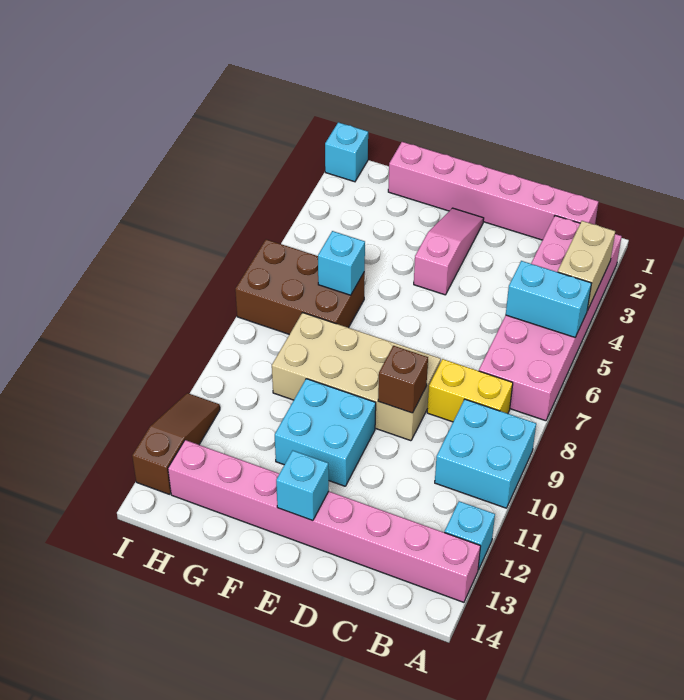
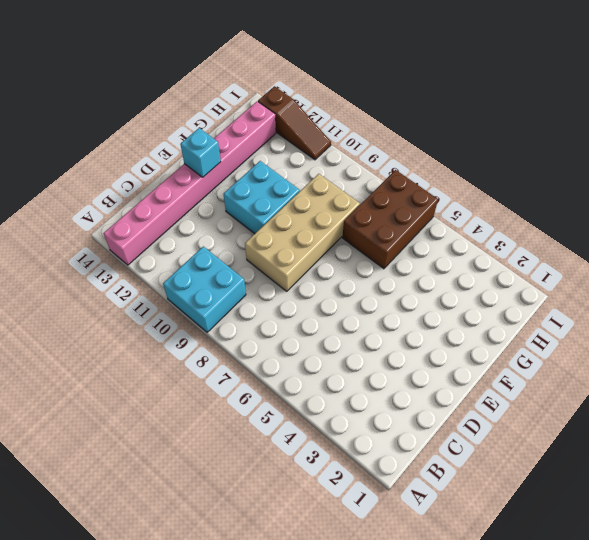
none -> pink brick A2:B7 level 1
none -> cyan brick A12 level 1
none -> pink brick B1:G1 level 1

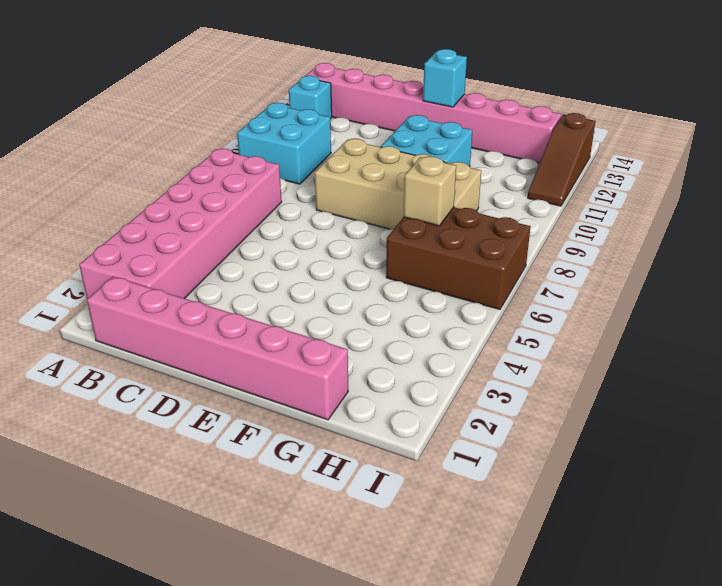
tan brick G7 level 2 -> none
none -> yellow brick B8:C8 level 1
none -> pink slope E2:E4 level 1 top 4
none -> cyan brick I1 level 1

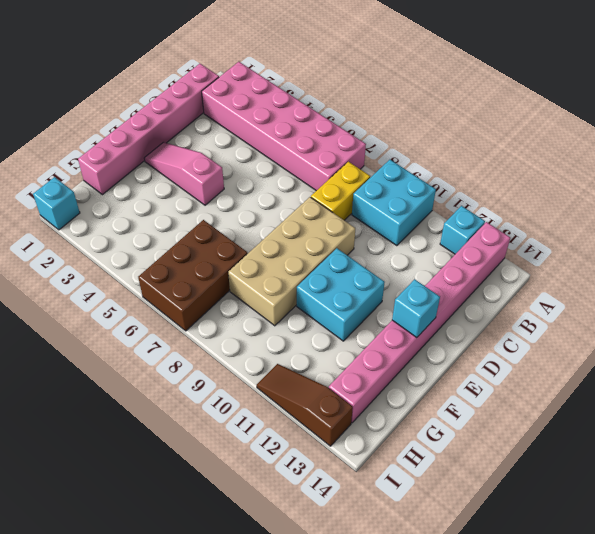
none -> tan brick A3:A4 level 2
none -> cyan brick A5:B5 level 2
none -> brown brick D9 level 2

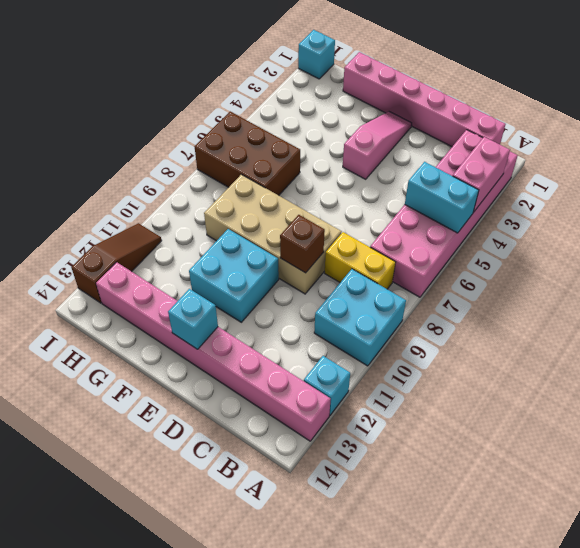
pink brick A3:A4 level 2 -> tan brick A3:A4 level 2
none -> cyan brick G6 level 2

